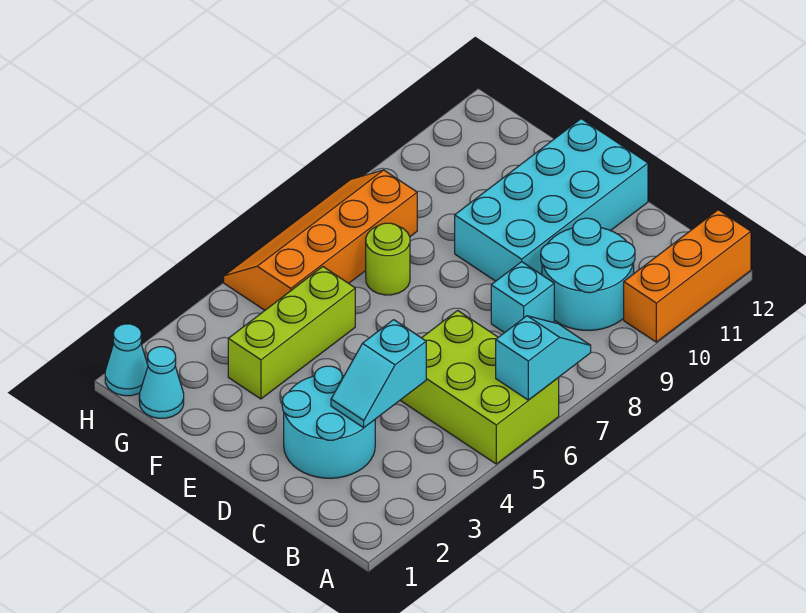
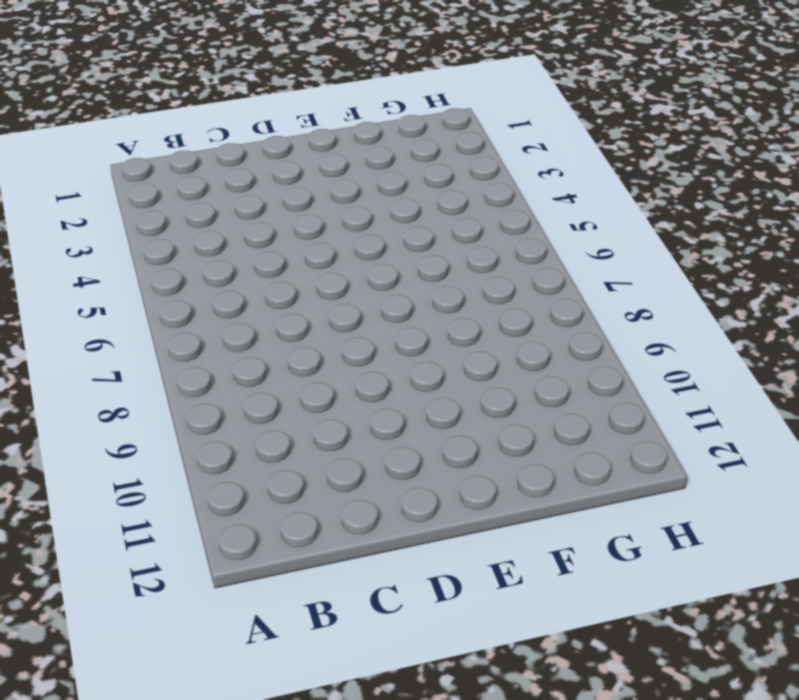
none -> lime brick A5:C6 level 1
none -> orange brick A10:A12 level 1
none -> cyan round brick B9:C10 level 1

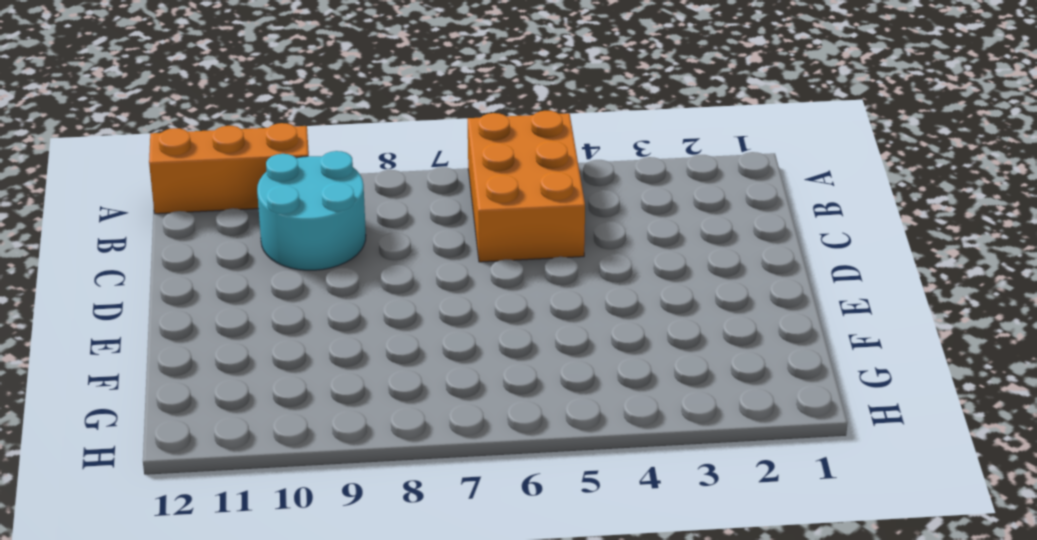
orange brick A5:C6 level 1 -> lime brick A5:C6 level 1
none -> cyan round brick C2:D3 level 1
none -> cyan brick C8 level 1
none -> cyan brick D9:E12 level 1

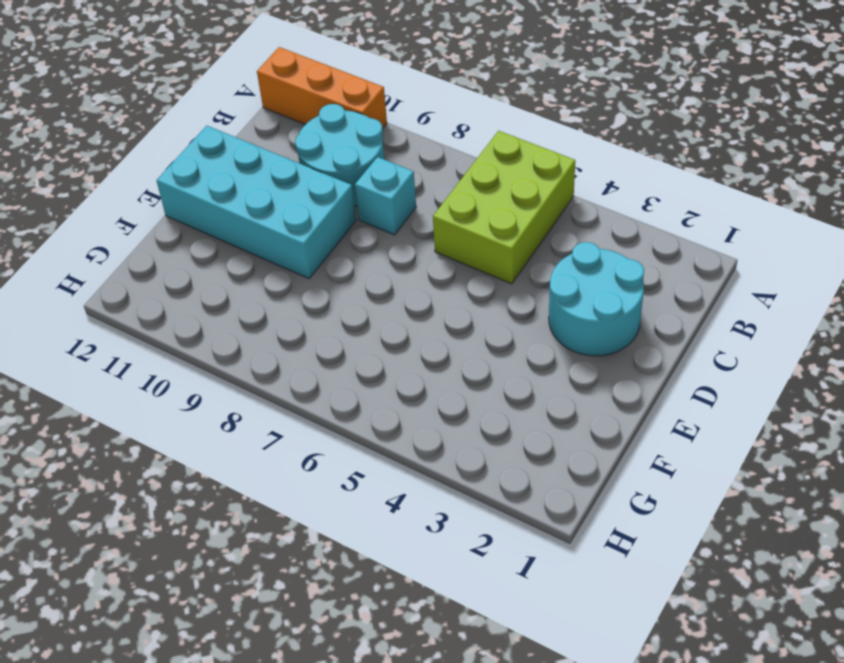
none -> lime brick F3:F5 level 1
none -> lime round brick F7 level 1
none -> cyan cone G1 level 1

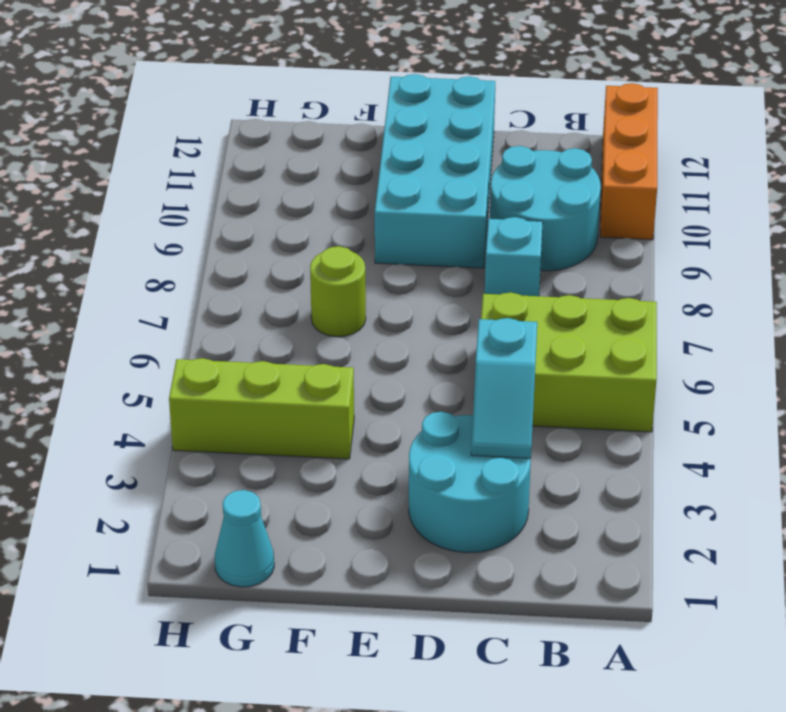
lime brick F4:H4 level 1 -> lime brick F3:F5 level 1
none -> orange slope G5:H8 level 1 top G
none -> cyan cone H1 level 1
none -> cyan slope A6:A7 level 2 top 6

